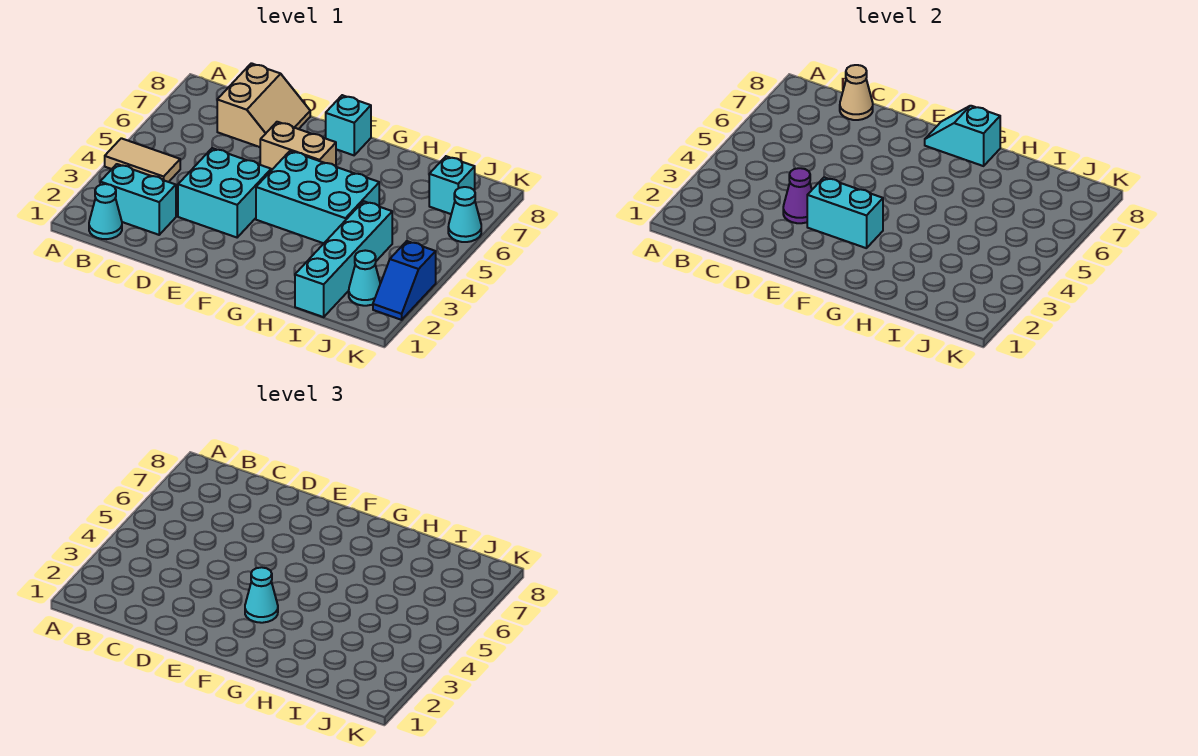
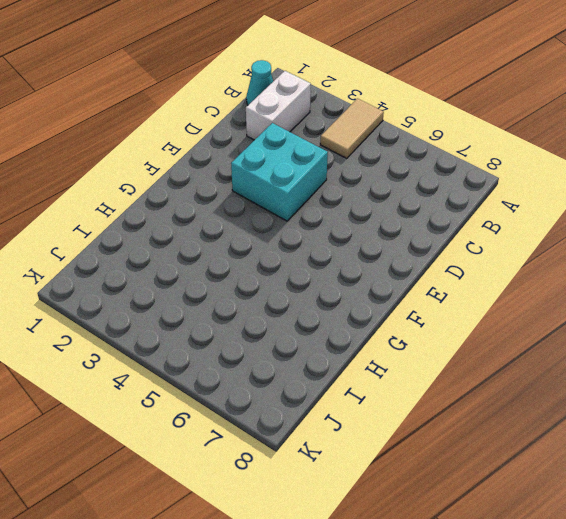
white brick B2:C2 level 1 -> cyan brick B2:C2 level 1
none -> tan slope C7:D8 level 1 top C
none -> tan brick E6:F6 level 1
none -> cyan brick F4:H5 level 1

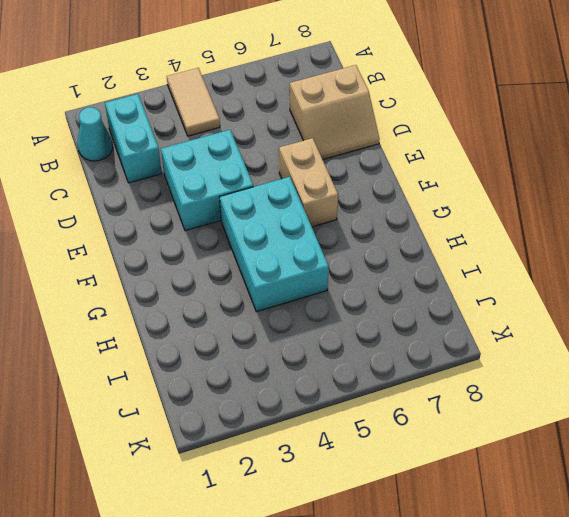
none -> cyan brick F8 level 1
none -> cyan brick I1:I4 level 1
none -> cyan cone J2 level 1

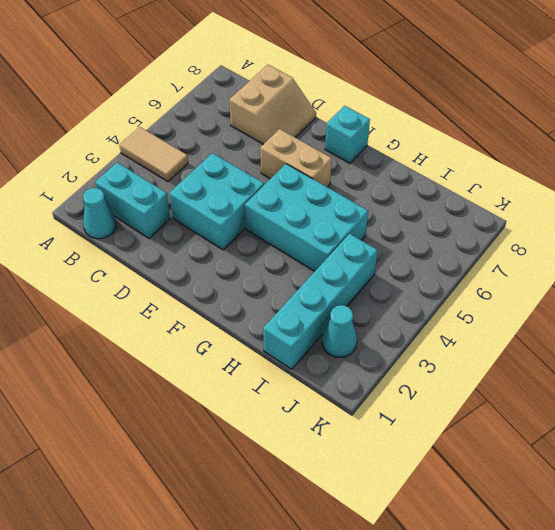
none -> cyan brick J7 level 1
none -> blue slope K2:K3 level 1 top 3
none -> cyan cone K6 level 1

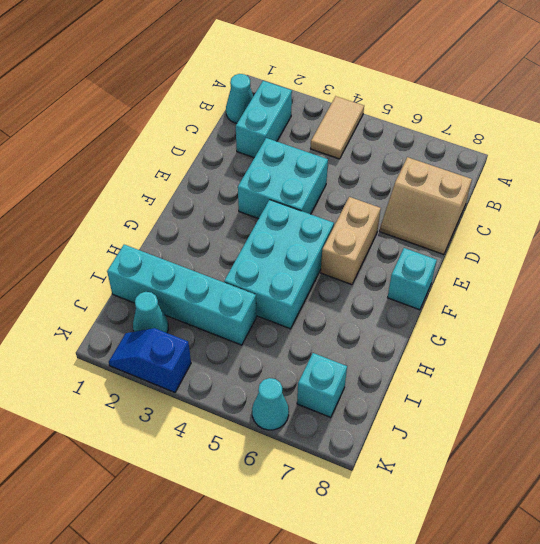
none -> tan cone C8 level 2
none -> purple cone D3 level 2
none -> cyan brick E3:F3 level 2

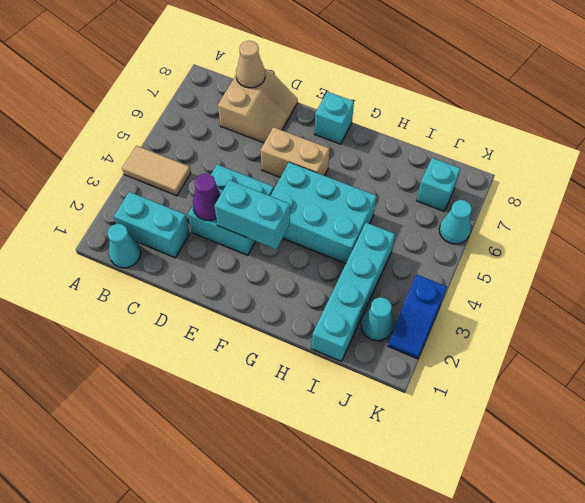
none -> cyan slope F8:G8 level 2 top G
none -> cyan cone F3 level 3

